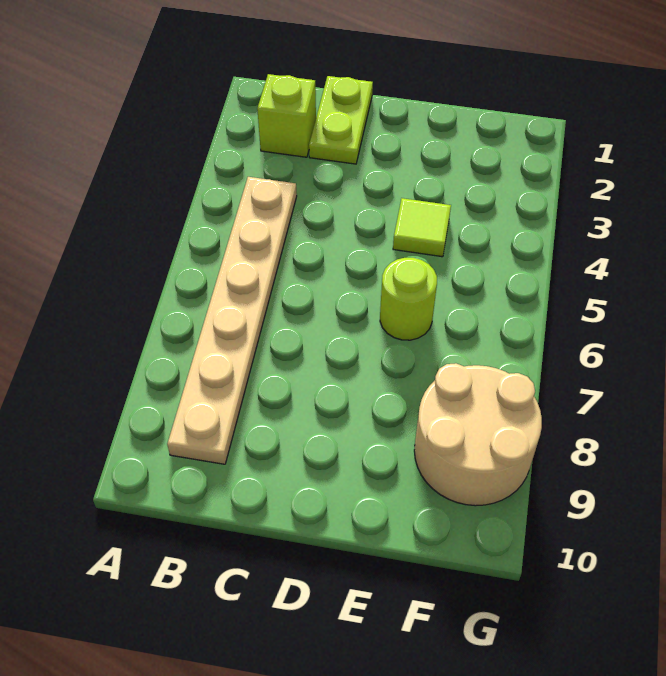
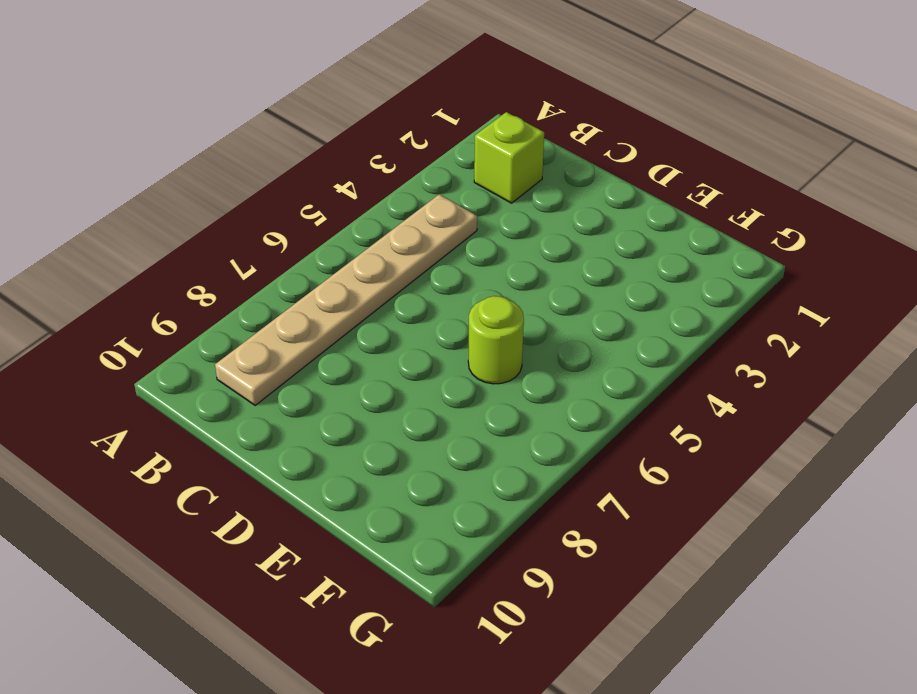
none -> lime plate C1:C2 level 1
none -> lime tile E4 level 1

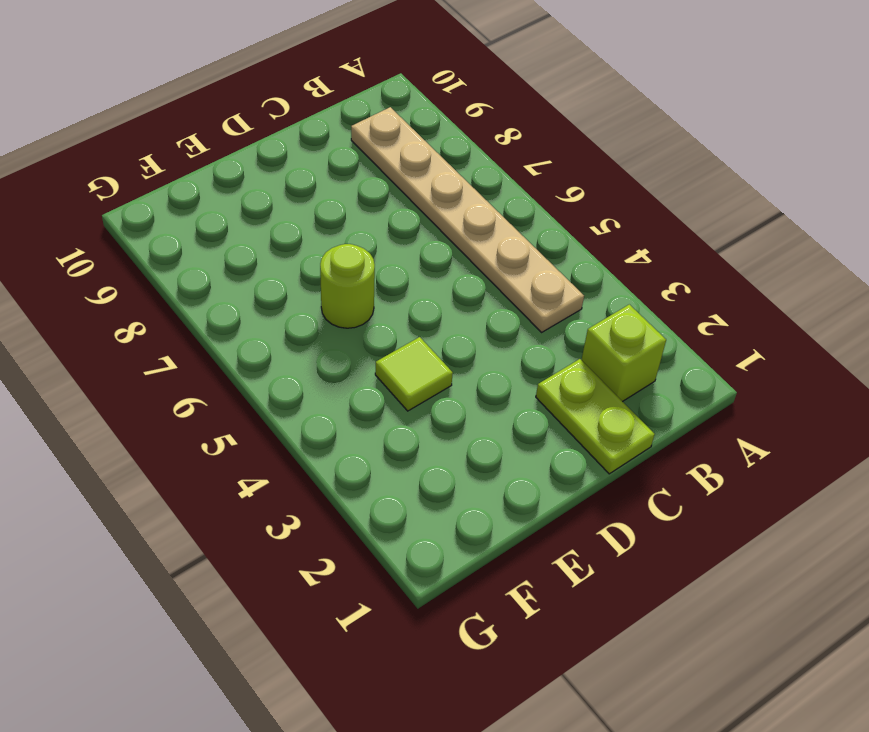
none -> tan round brick F8:G9 level 1

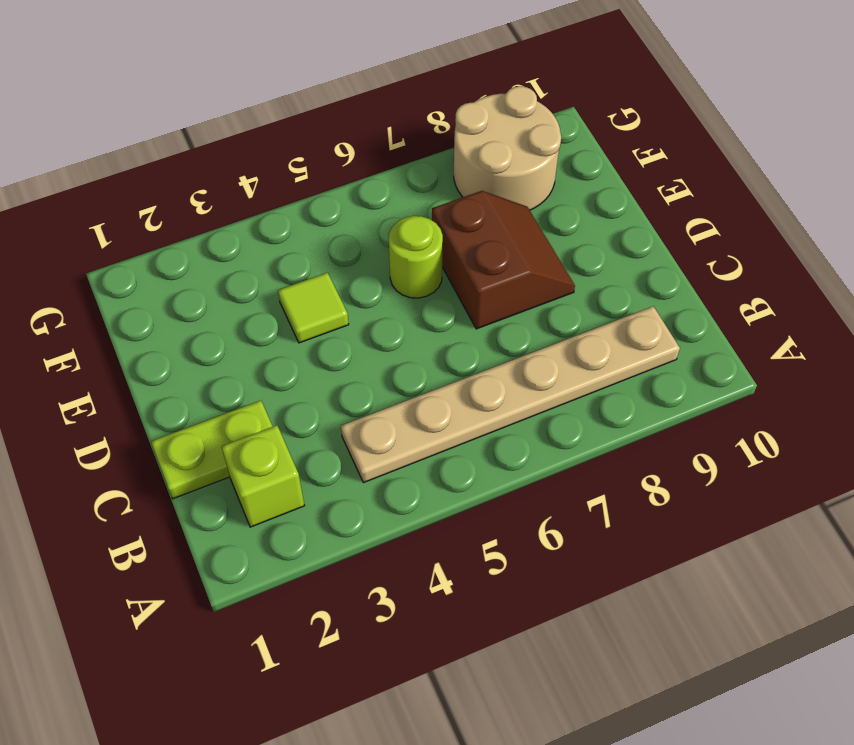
brown slope D7:E8 level 1 top 7 -> none

